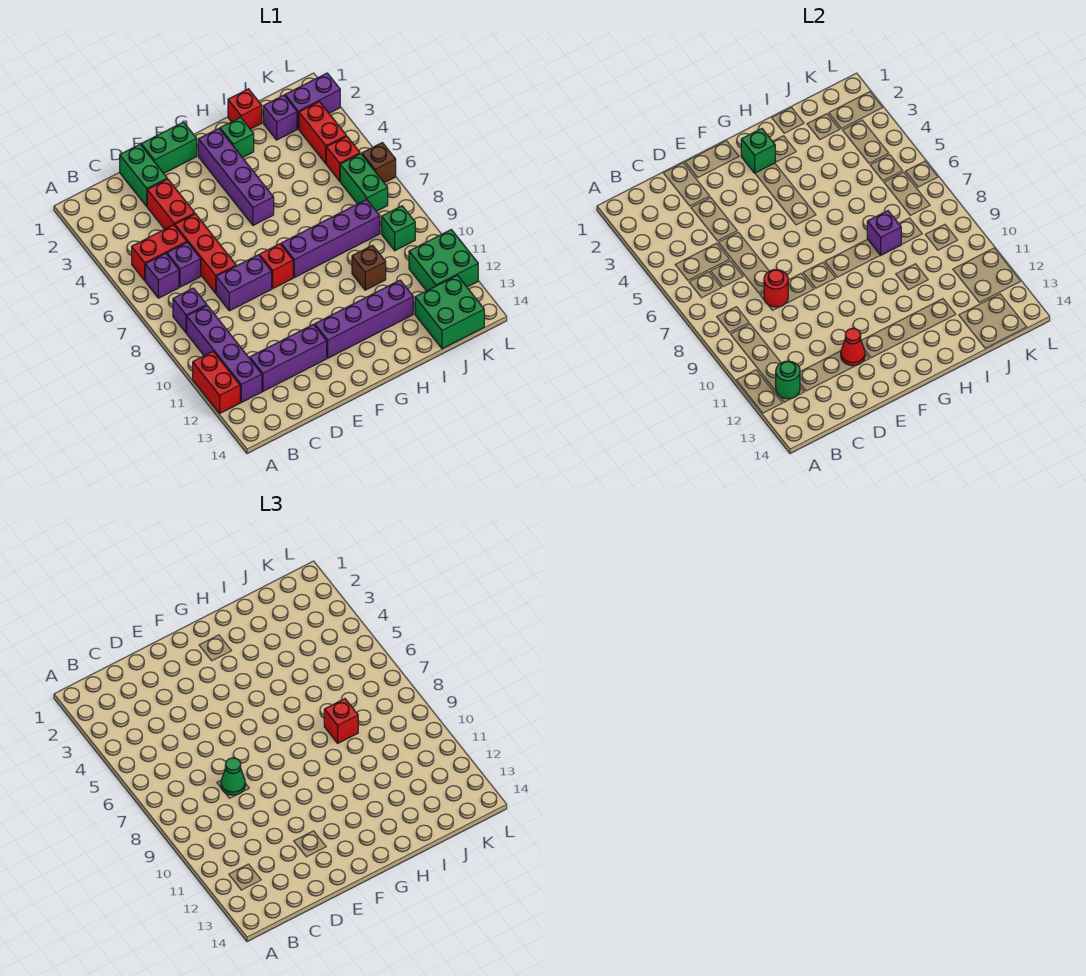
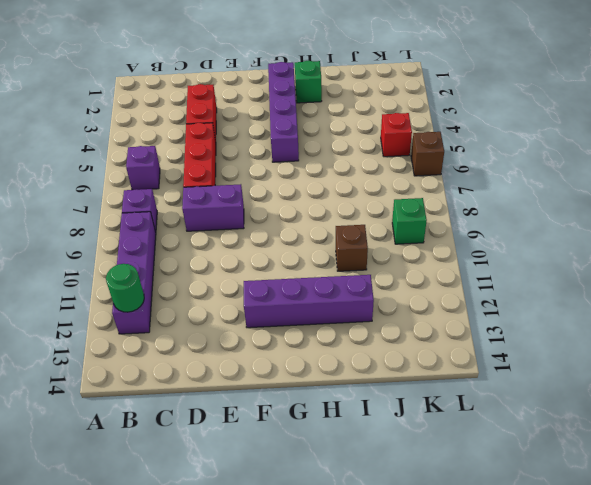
none -> red brick A11:A12 level 1
none -> red brick B5:C5 level 1
none -> purple brick C6 level 1
none -> purple brick C12:E12 level 1

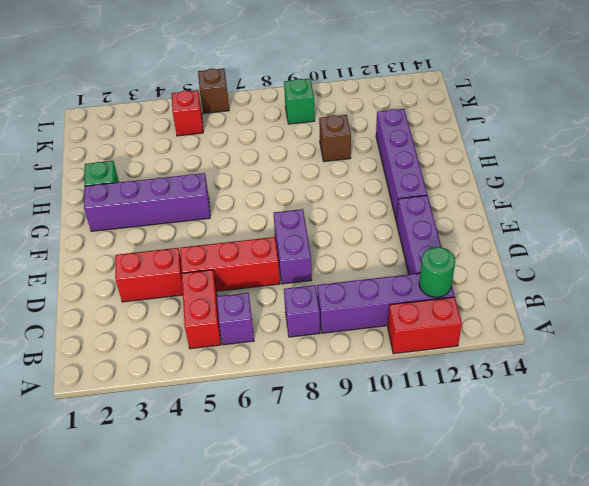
none -> purple brick C6 level 1
none -> green brick D1:D2 level 1
none -> green brick E1:F1 level 1
none -> red brick F8 level 1

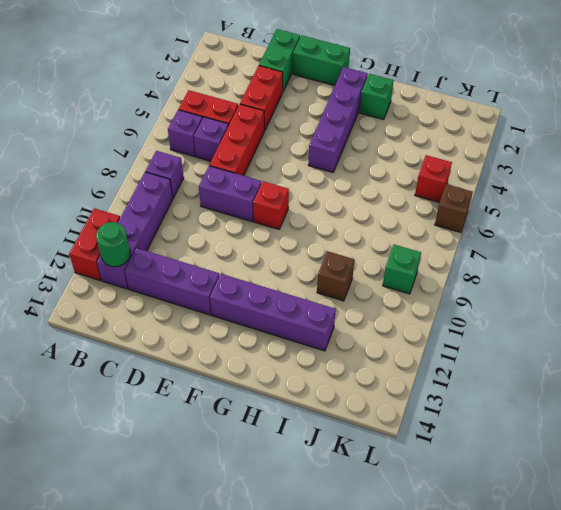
none -> purple brick G8:J8 level 1
none -> red brick I1 level 1
none -> purple brick J2 level 1
none -> green brick J13:K14 level 1

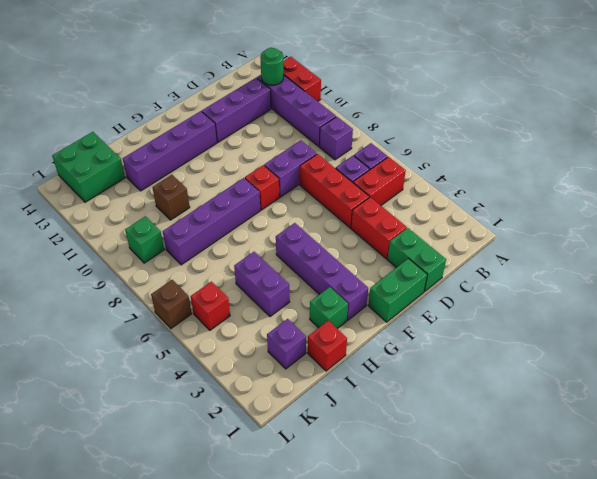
purple brick I4:I5 level 1 -> purple brick K2:L2 level 1
none -> red brick K3:K4 level 1
none -> green brick K6:K7 level 1
none -> green brick K11:L12 level 1
none -> red round brick D8 level 2

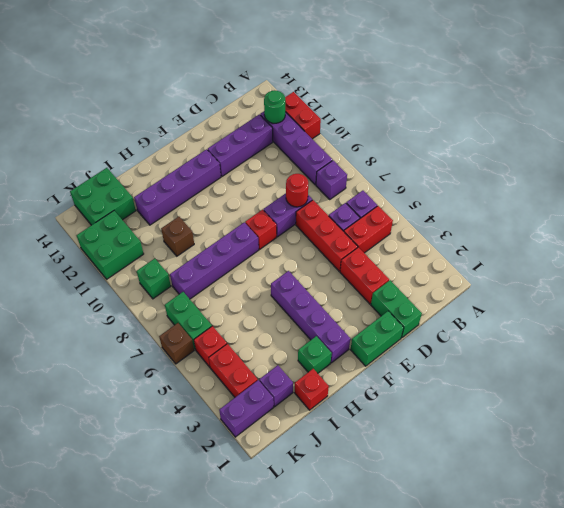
none -> red cone E12 level 2
none -> green brick G2 level 2
none -> purple brick I8 level 2
none -> green cone D8 level 3

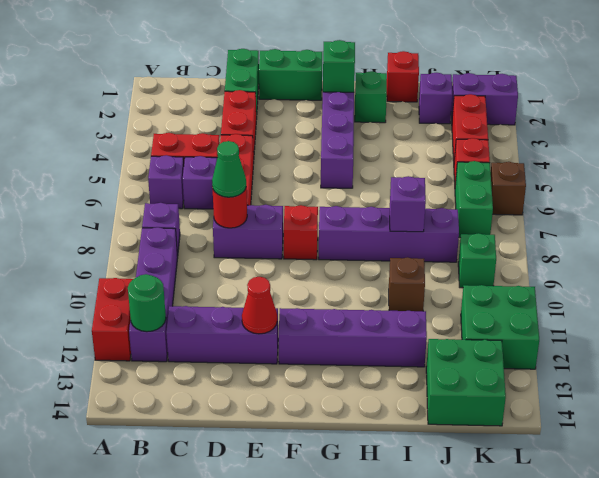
none -> red brick I8 level 3

